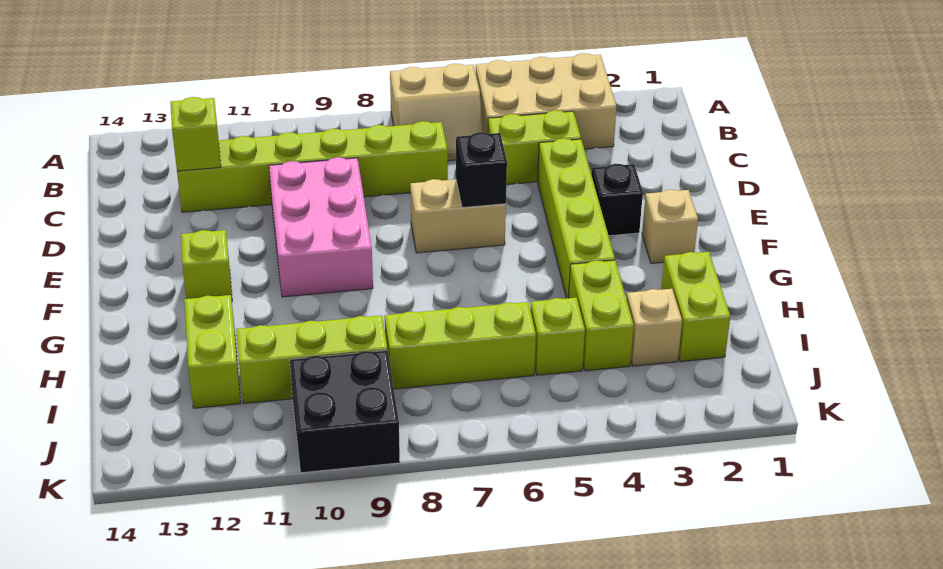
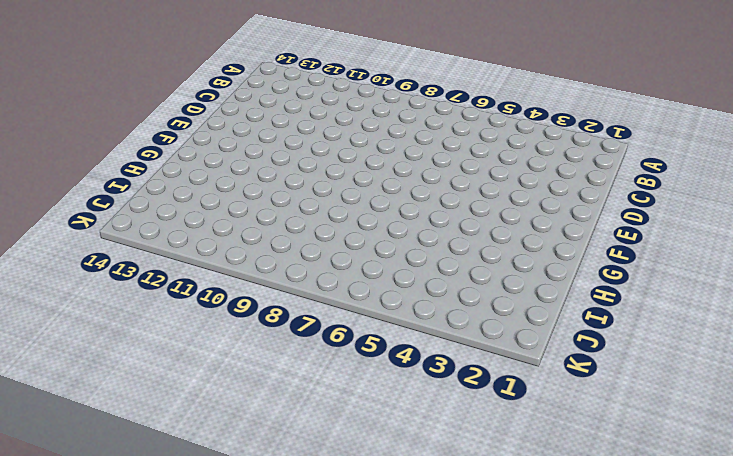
none -> tan brick A3:B5 level 1
none -> tan slope A6:B7 level 1 top A
none -> lime brick C4:C5 level 1

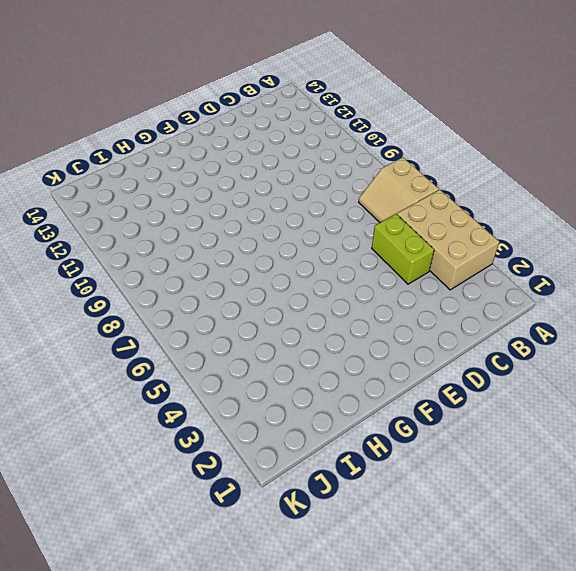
none -> lime brick C7:C12 level 1
none -> lime brick D4:G4 level 1
none -> pink brick D9:F10 level 1

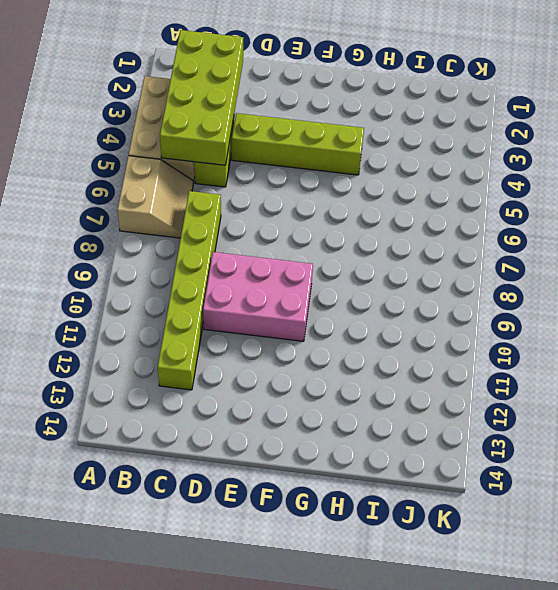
lime brick B2:C5 level 2 -> none
none -> black brick E3 level 1
none -> tan brick E6:E7 level 1
none -> tan brick F2 level 1

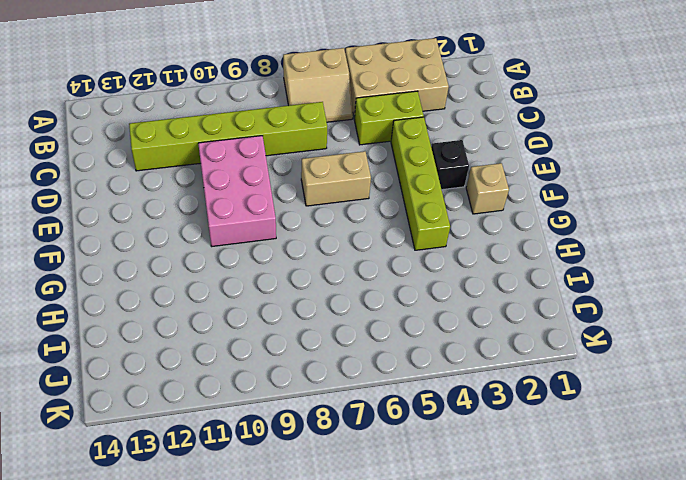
none -> lime brick F12 level 1
none -> lime brick H2:I2 level 1
none -> lime brick H4:I4 level 1

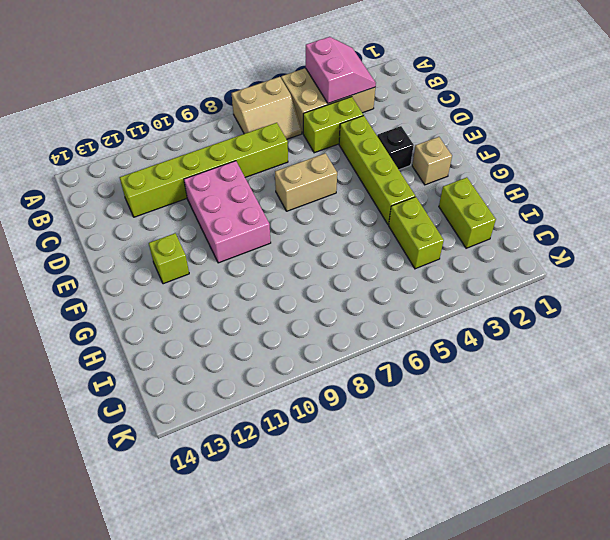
pink slope A3:B4 level 2 top 4 -> none
none -> lime brick H12:I12 level 1
none -> tan brick I3 level 1
none -> lime brick I5 level 1

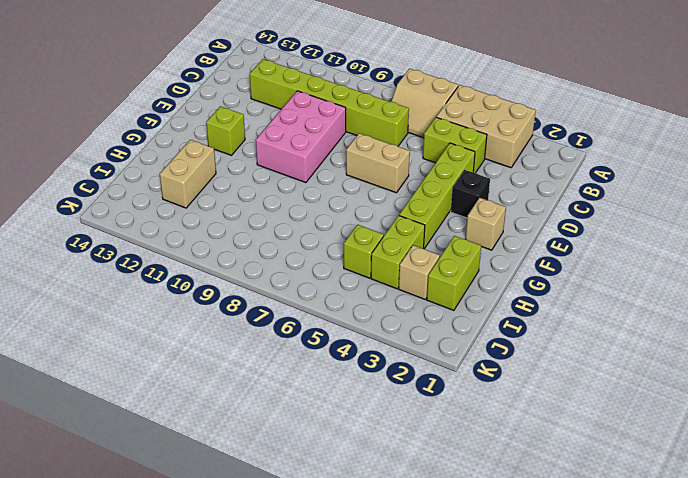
tan brick H12:I12 level 1 -> lime brick H12:I12 level 1
none -> lime brick I6:I8 level 1
none -> lime brick I9:I11 level 1
none -> black brick J9:K10 level 1

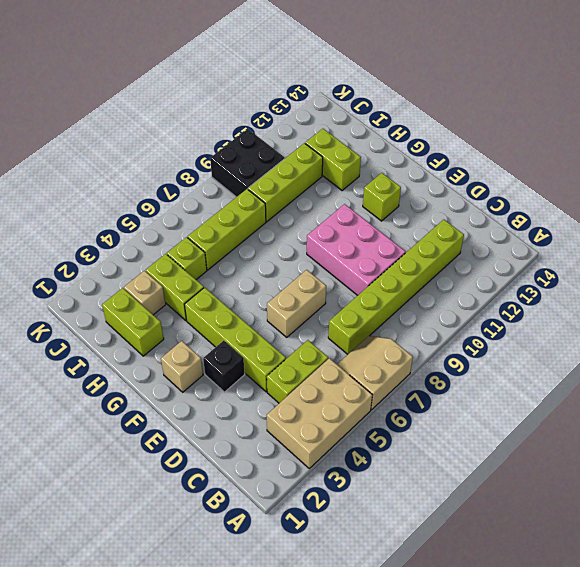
none -> lime brick C12 level 2
none -> black brick E6 level 2

